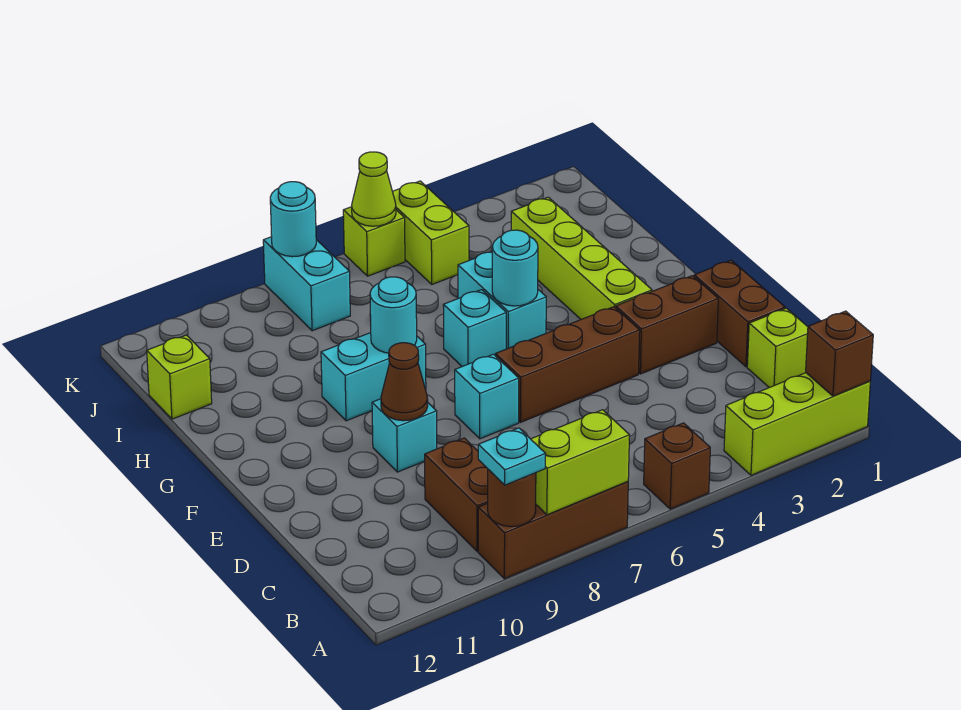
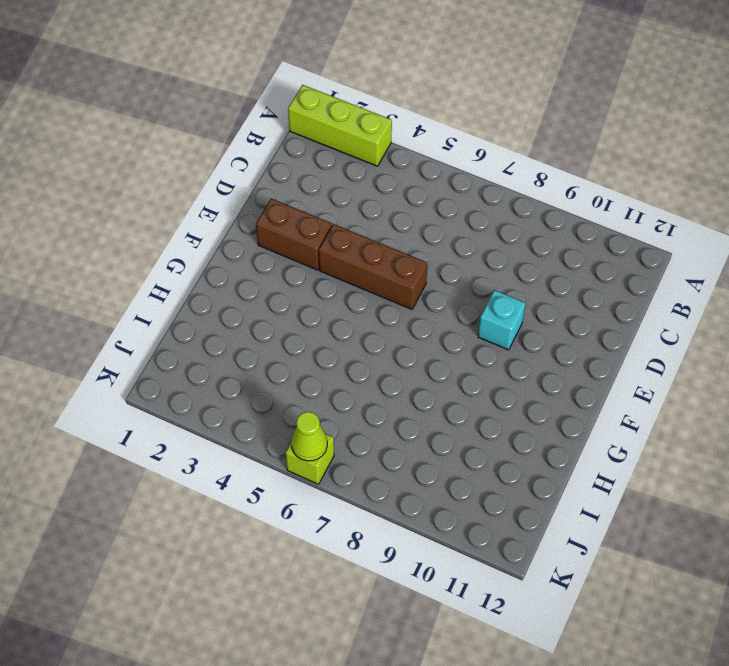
none -> brown brick A5 level 1
none -> brown brick A7:A9 level 1
none -> brown brick B9:C9 level 1

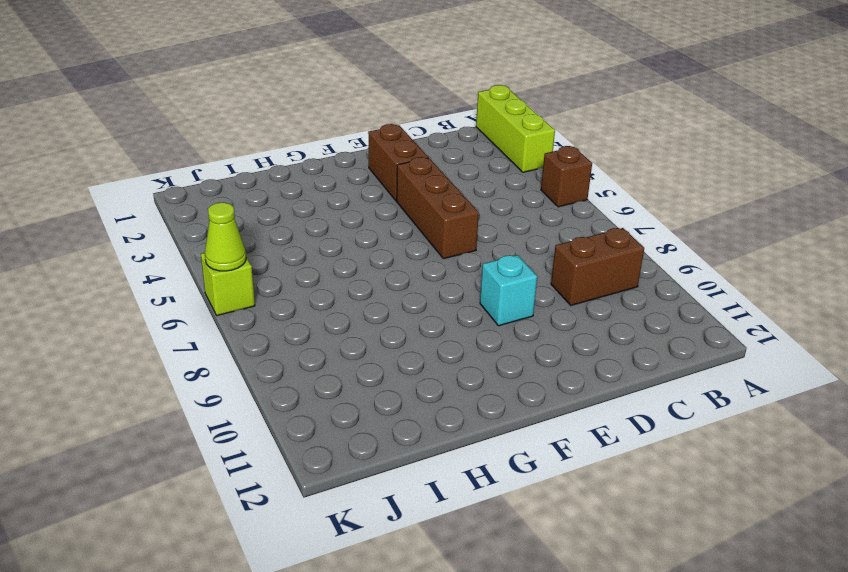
none -> brown brick A7:A9 level 1
none -> lime brick C1 level 1
none -> brown brick D1:E1 level 1

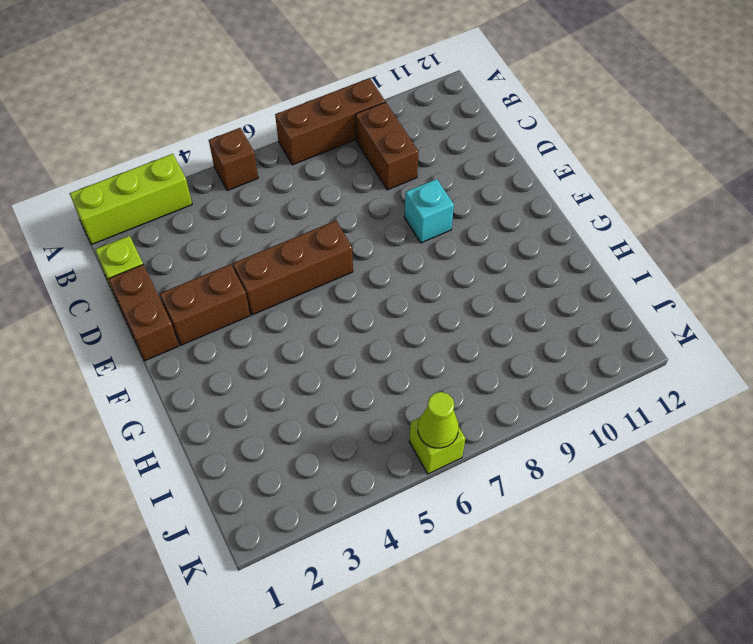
none -> cyan brick E7 level 1
none -> lime brick F3:I3 level 1
none -> cyan brick G5:H5 level 1

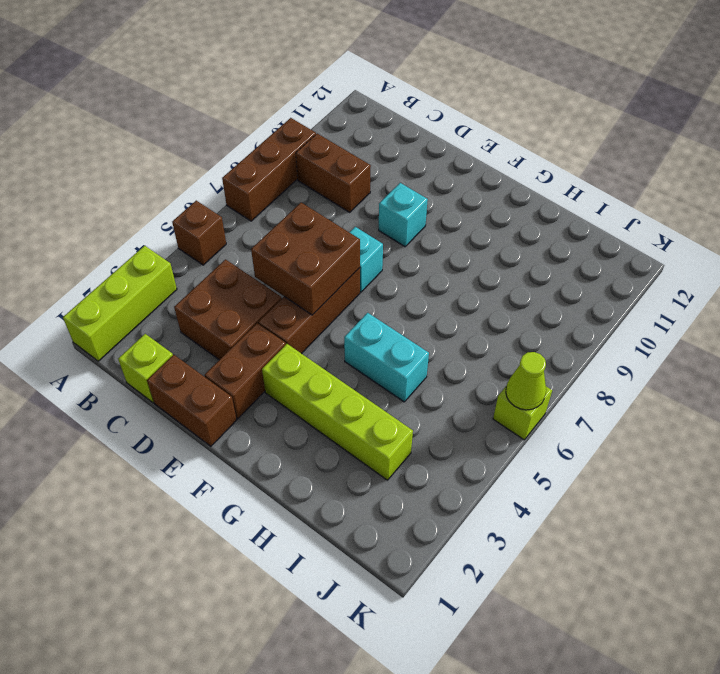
brown brick C3:D4 level 1 -> none
brown brick D5:E6 level 2 -> none
none -> cyan brick G6 level 1
none -> cyan brick G8:G9 level 1
none -> lime brick I12 level 1

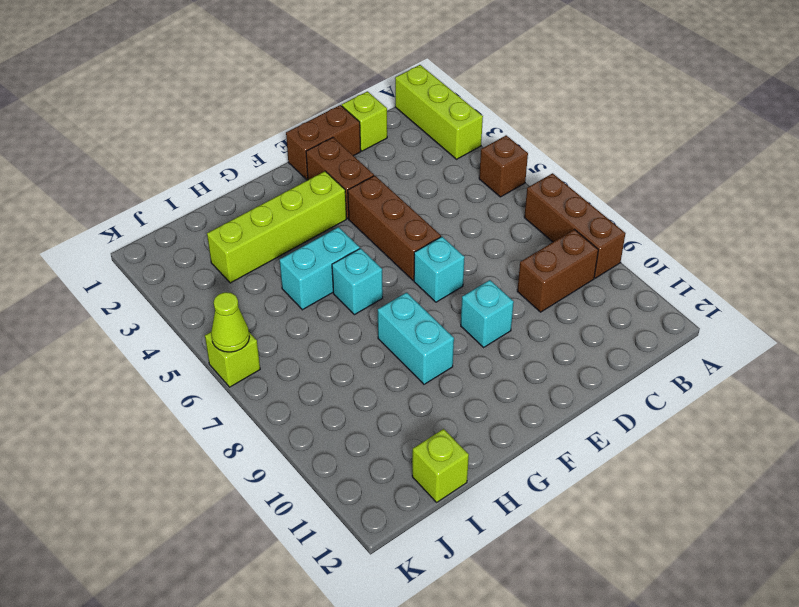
none -> lime brick J5:K5 level 1
none -> cyan brick J8:K8 level 1
none -> brown brick A1 level 2

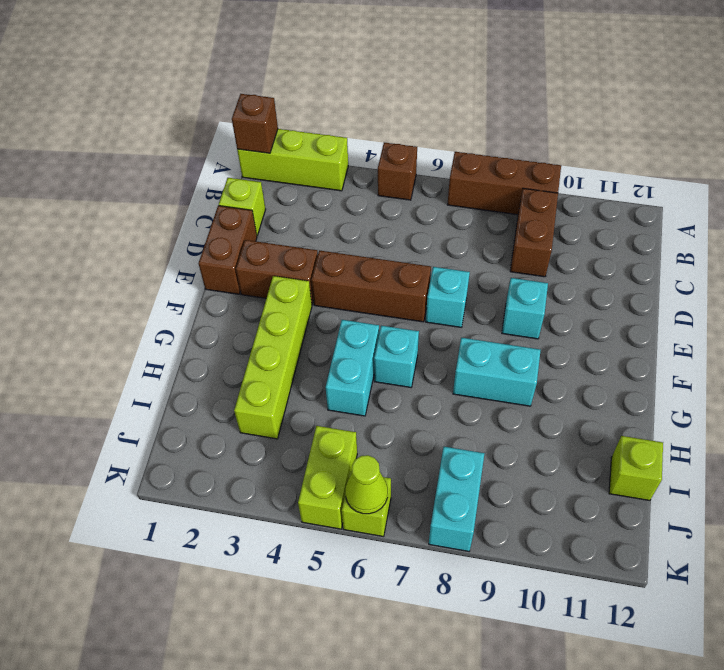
none -> lime brick A7:A8 level 2
none -> brown round brick A9 level 2
none -> brown cone E9 level 2

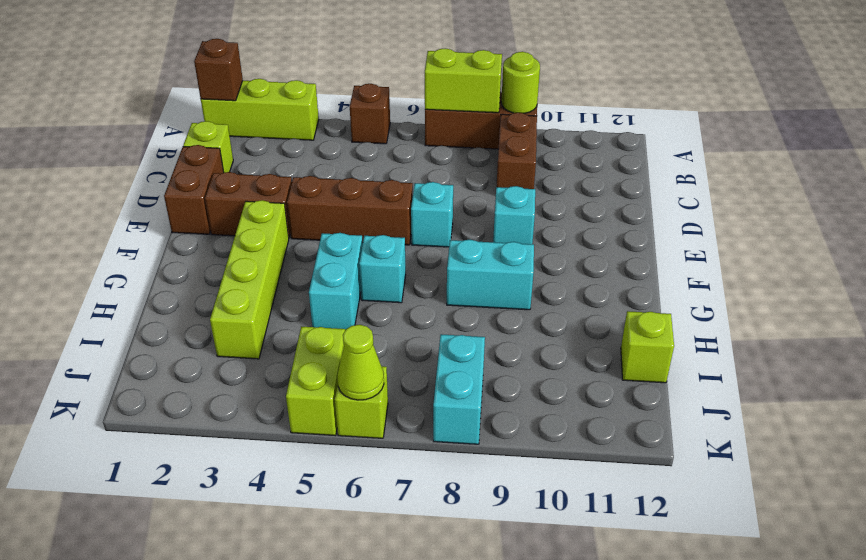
lime round brick A9 level 2 -> brown round brick A9 level 2
none -> brown cone E9 level 2
none -> cyan round brick G5 level 2
none -> cyan round brick G8 level 2

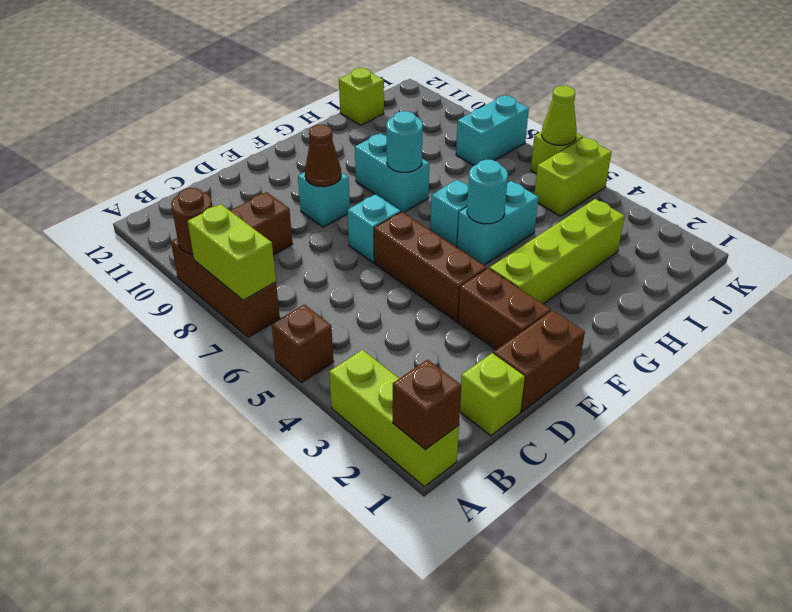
none -> cyan round brick K8 level 2
none -> cyan plate A9 level 3

